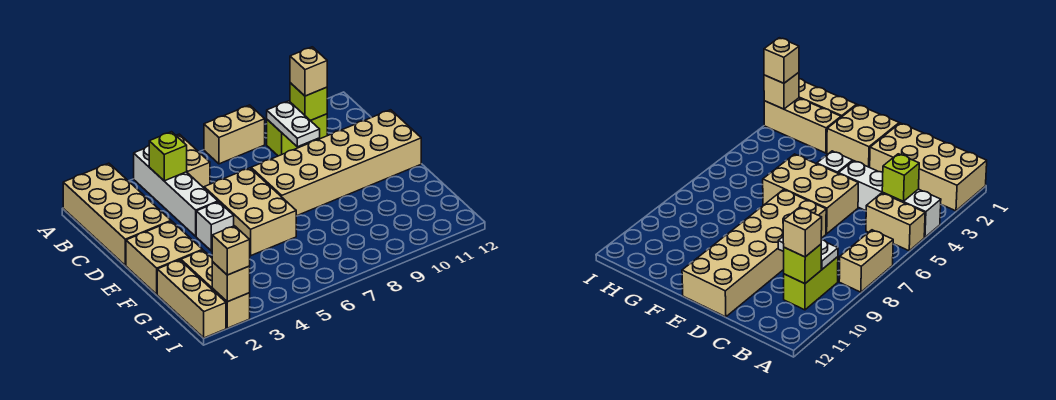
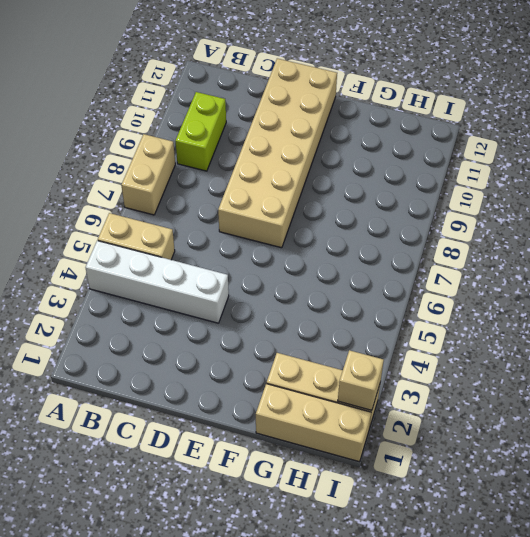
none -> tan brick A1:D2 level 1
none -> tan brick D5:F6 level 1
none -> tan brick E1:F2 level 1

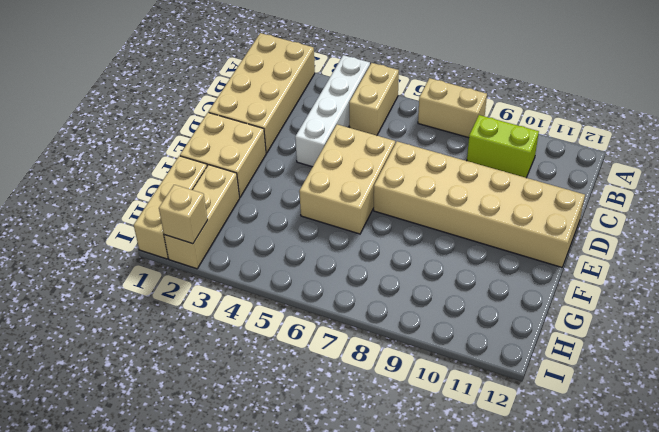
none -> white brick E4 level 1
none -> lime brick B4 level 2
none -> white plate B9:C9 level 2

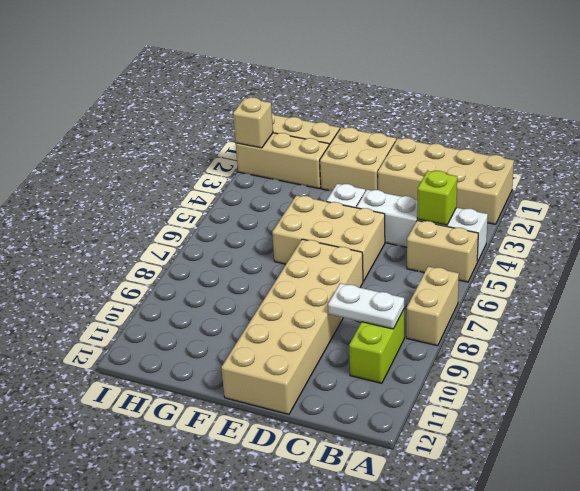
none -> lime brick B10 level 2
none -> tan brick B10 level 3
none -> tan brick I2 level 3

